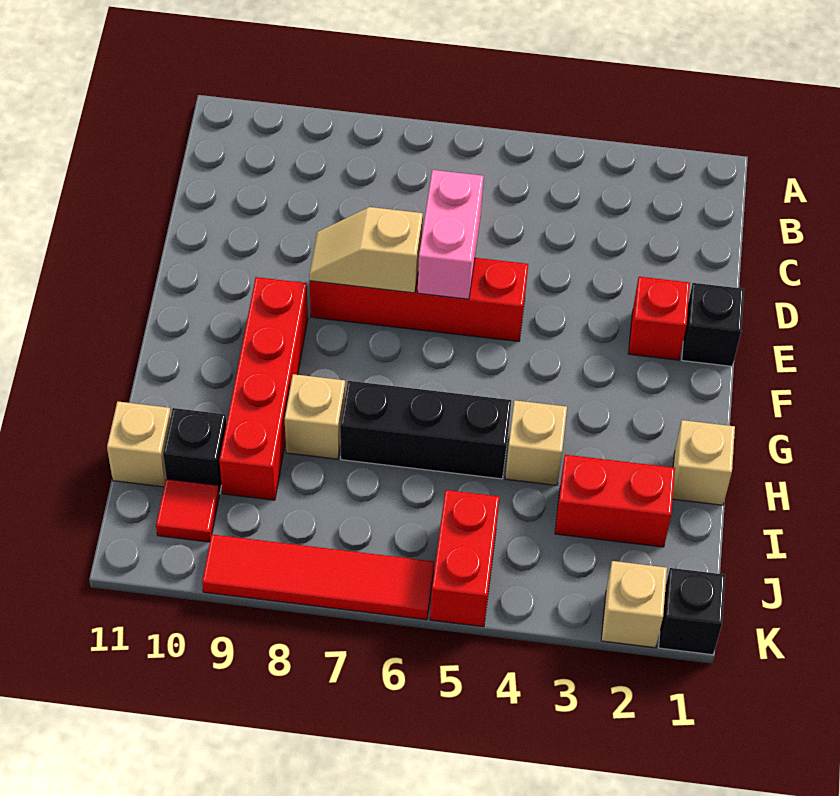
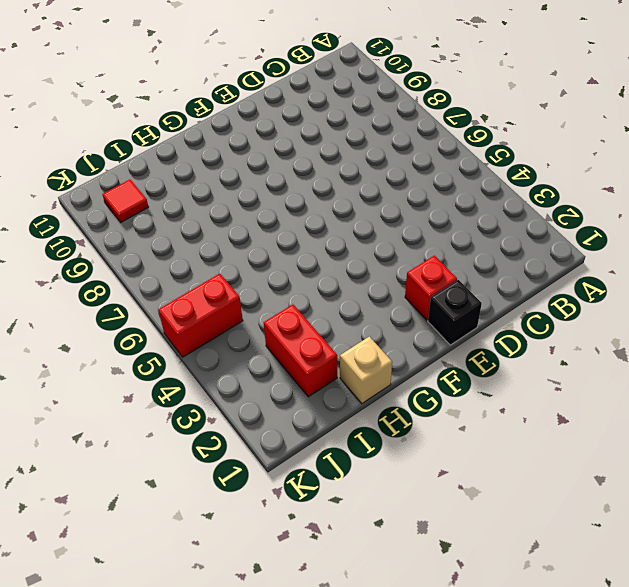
none -> red brick E5:E8 level 1
none -> red brick F9:I9 level 1
none -> tan brick H4 level 1

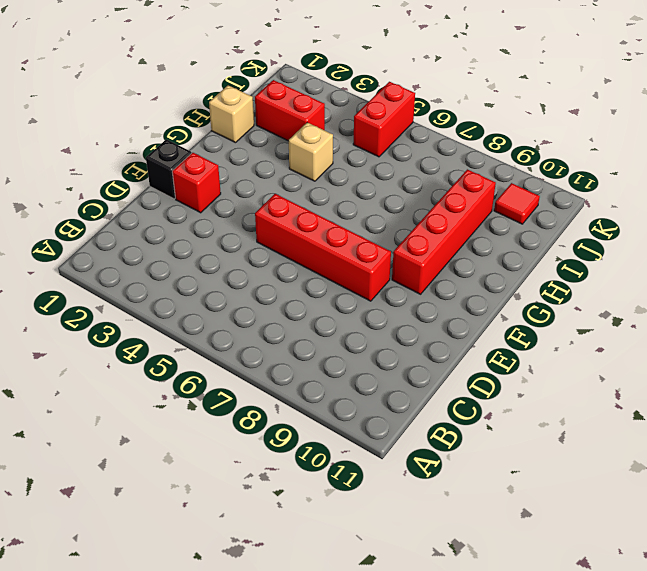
none -> black brick H5:H7 level 1
none -> tan brick H8 level 1
none -> black brick I10 level 1

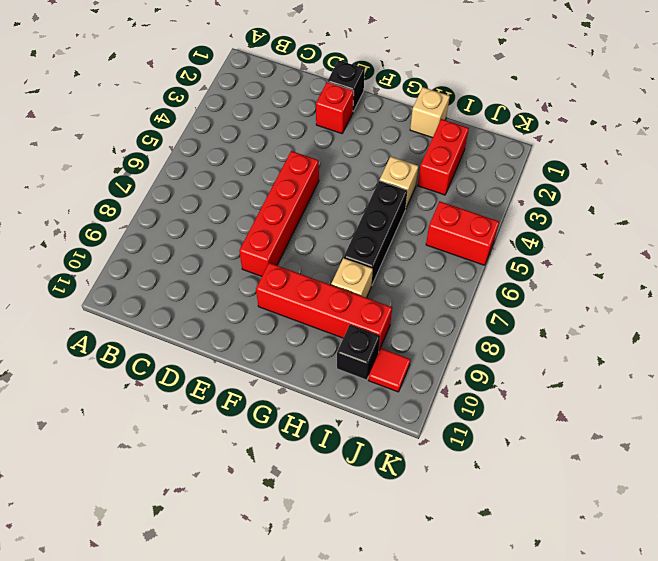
none -> tan brick I11 level 1
none -> black brick K1 level 1
none -> tan brick K2 level 1

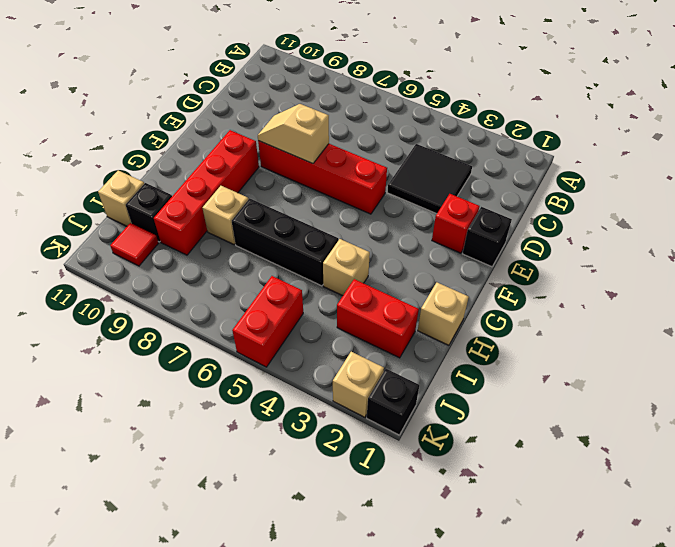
black tile C3:D4 level 1 -> none
none -> red tile K6:K9 level 1
none -> pink brick D6:E6 level 2

